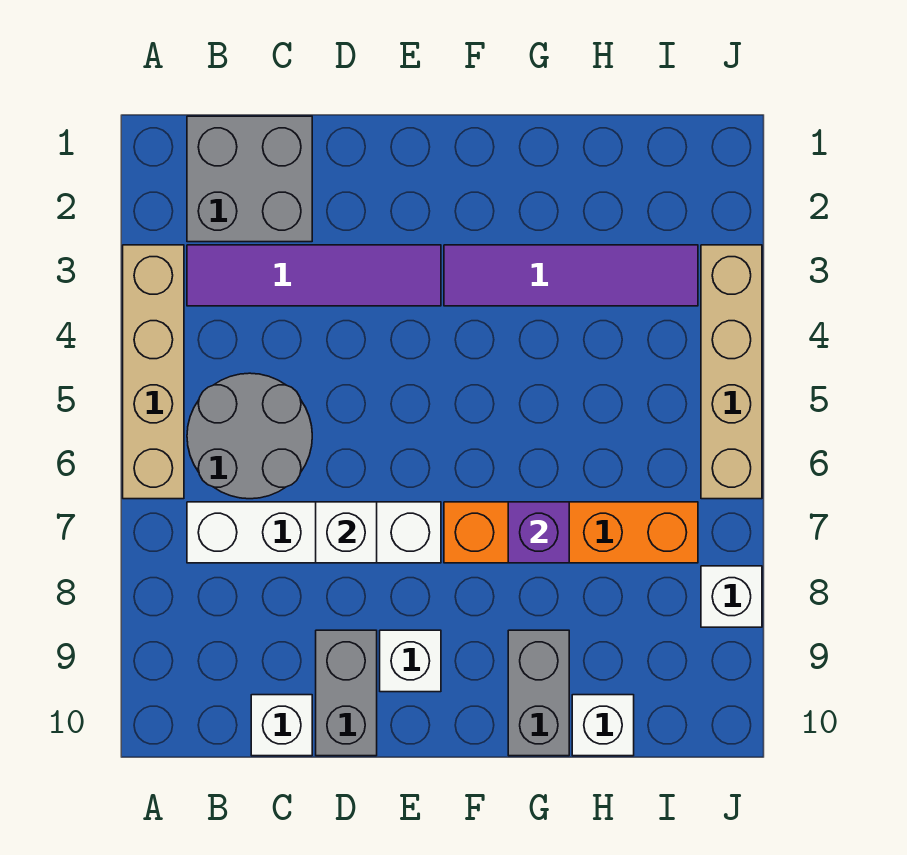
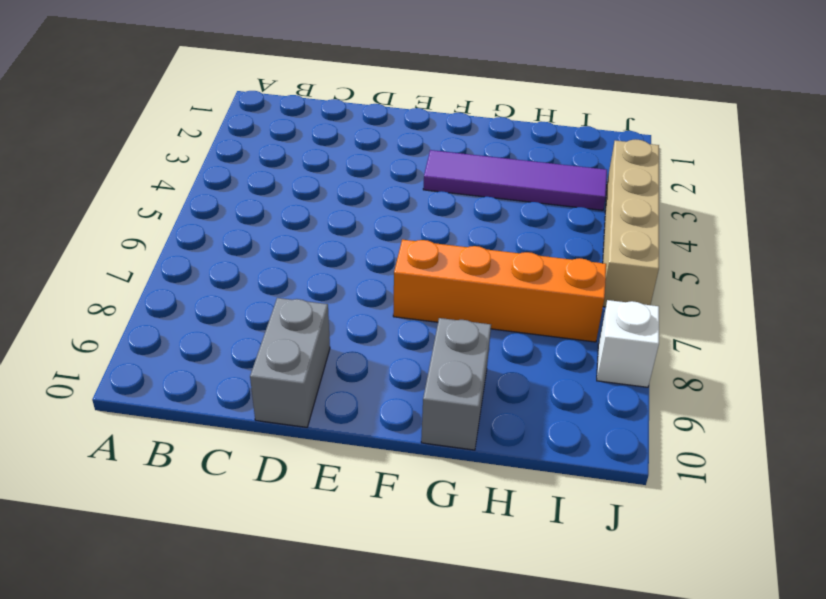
none -> tan brick A3:A6 level 1
none -> grey brick B1:C2 level 1
none -> purple tile B3:E3 level 1

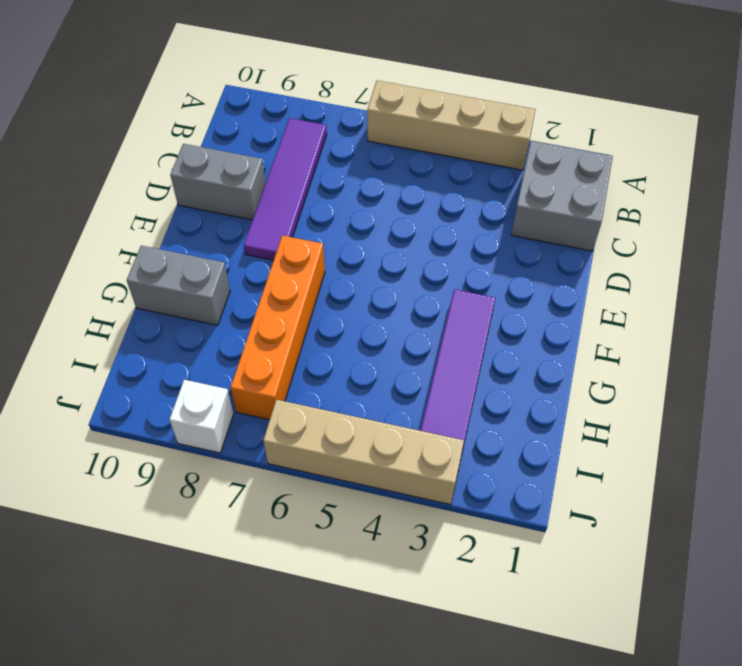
purple tile B8:E8 level 1 -> purple tile B3:E3 level 1
none -> grey round brick B5:C6 level 1
none -> white brick B7:E7 level 1
none -> white brick C10 level 1

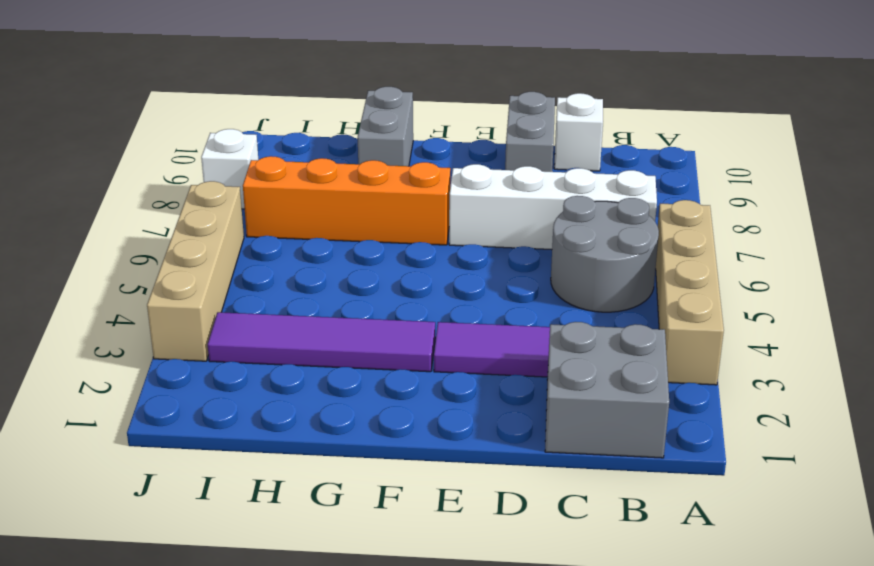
none -> white brick E9 level 1
none -> white brick H10 level 1
none -> white brick D7 level 2

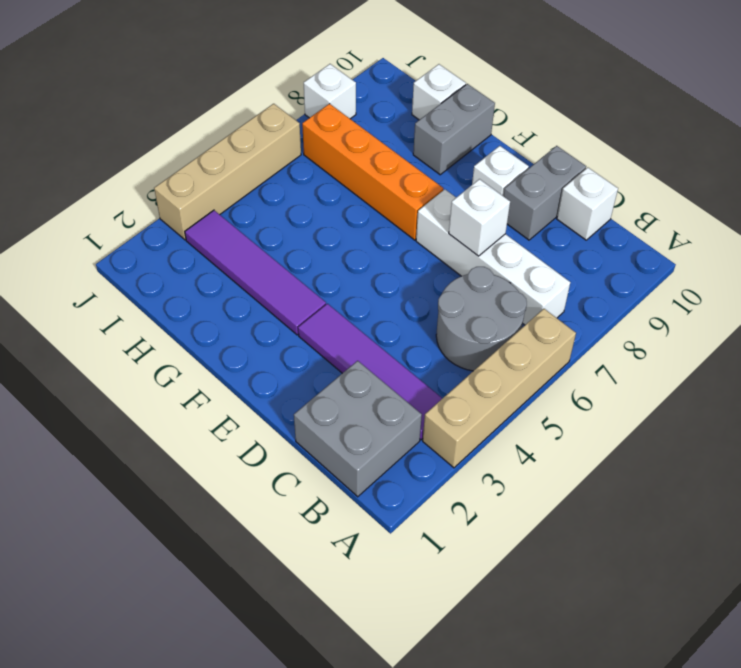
none -> purple brick G7 level 2

